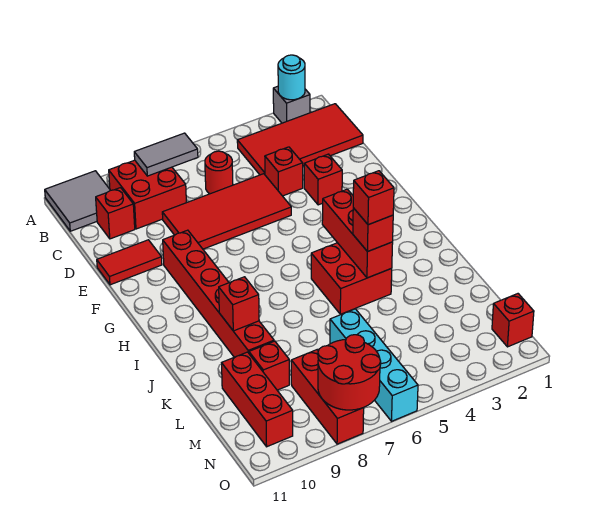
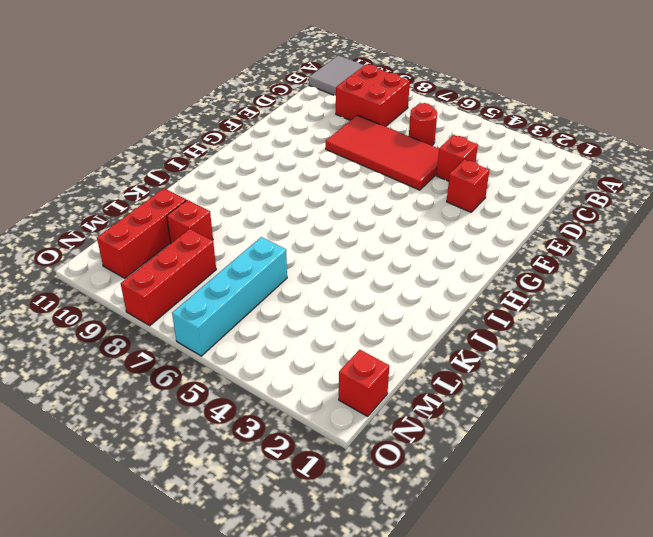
none -> grey brick A2 level 1
none -> red tile B1:C4 level 1
none -> red brick C10 level 1

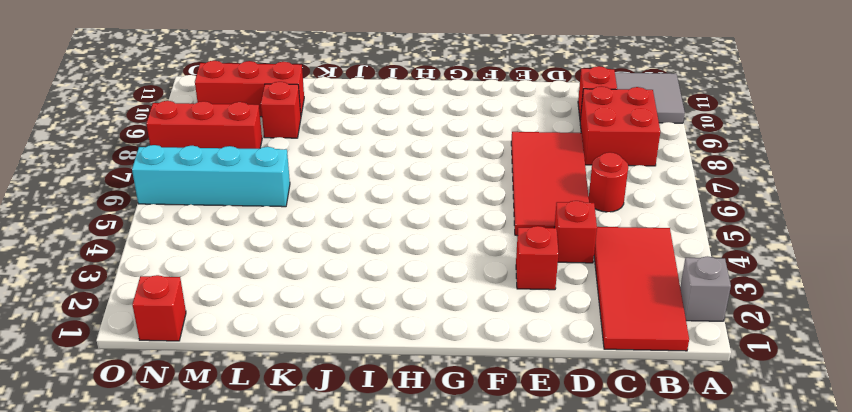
none -> red tile E10:E11 level 1
none -> red brick F9:K9 level 1
none -> red brick I4:J5 level 1

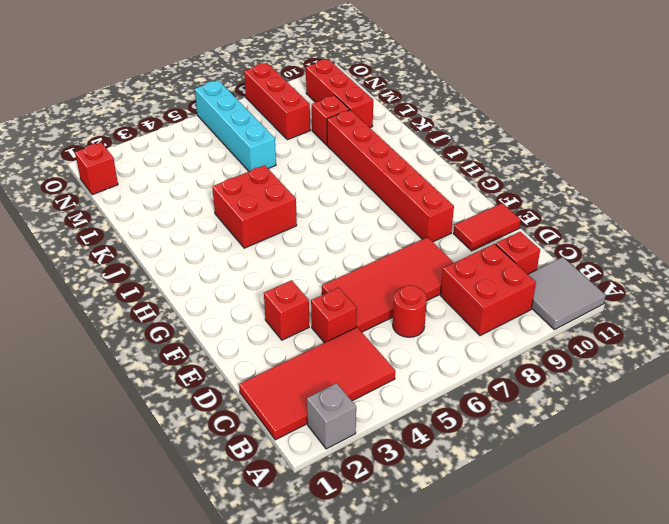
none -> cyan round brick A2 level 2
none -> grey tile B7:B8 level 2
none -> red brick H4:J4 level 2

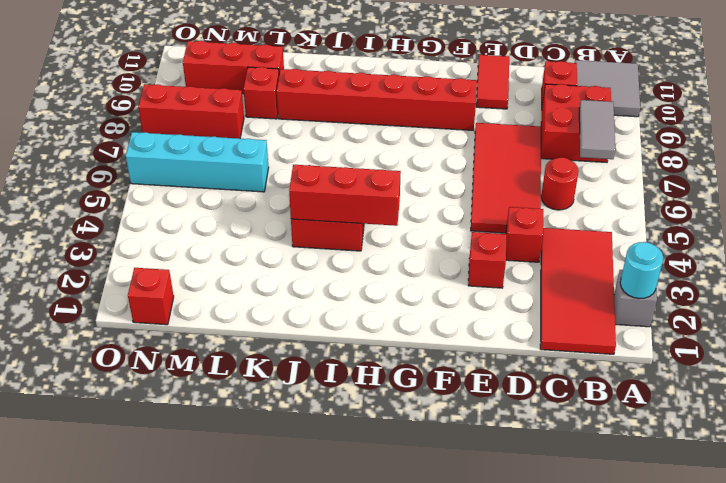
none -> red brick J9 level 2
none -> red round brick N7:O8 level 2
none -> red brick J4 level 3

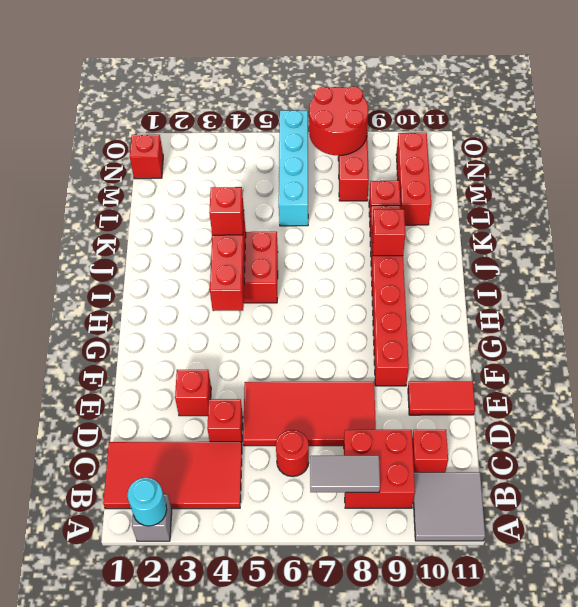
none -> red brick J4 level 4

